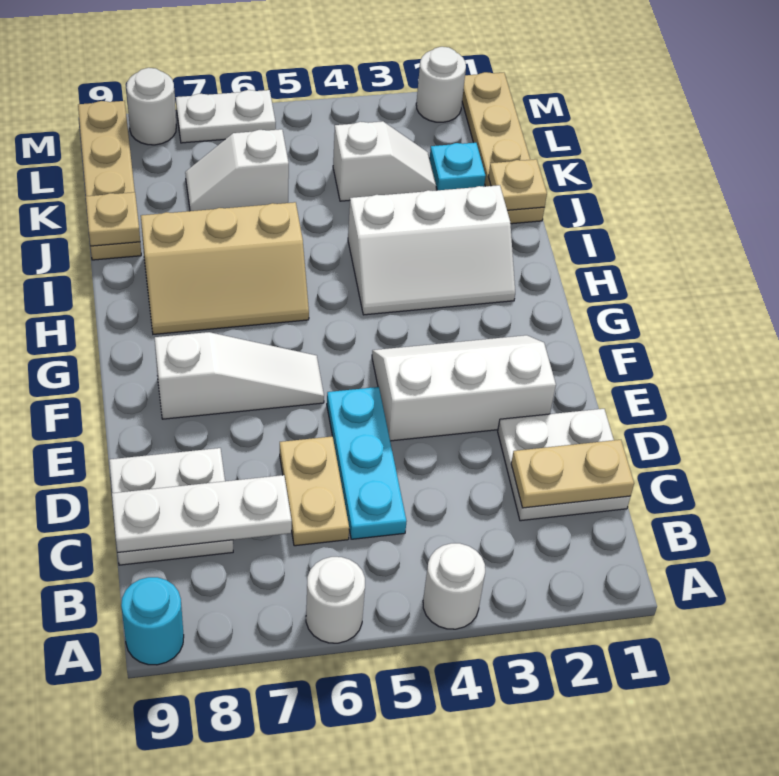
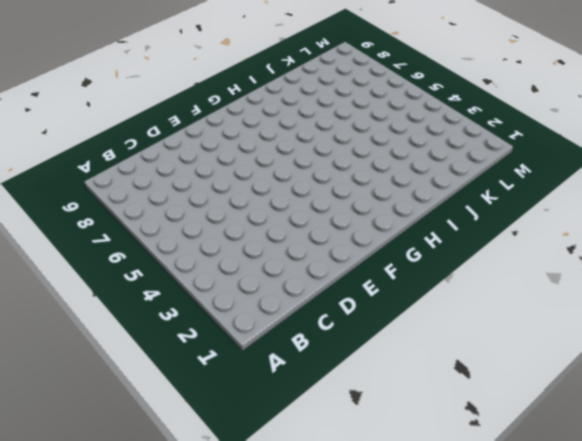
none -> white round brick A4 level 1
none -> white round brick A6 level 1
none -> cyan round brick A9 level 1

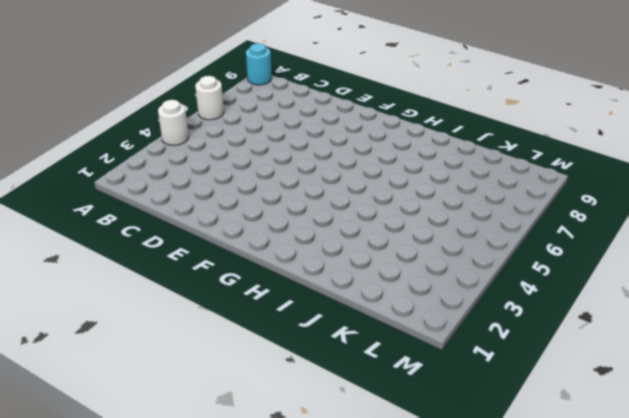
none -> white plate C1:D2 level 1
none -> cyan plate C5:E5 level 1
none -> tan plate C6:D6 level 1

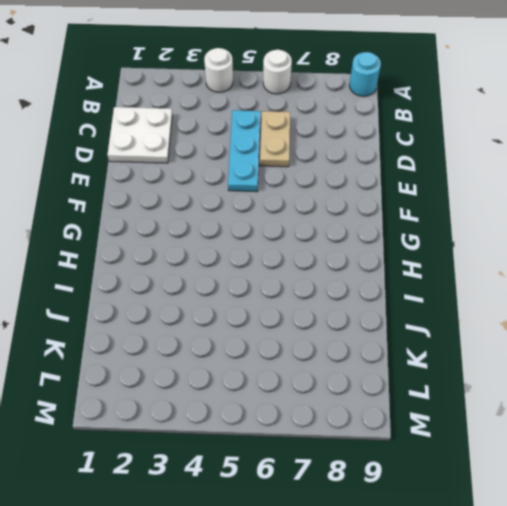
none -> white plate C8:D9 level 1
none -> white slope E2:F4 level 1 top E
none -> white slope F6:F8 level 1 top 8

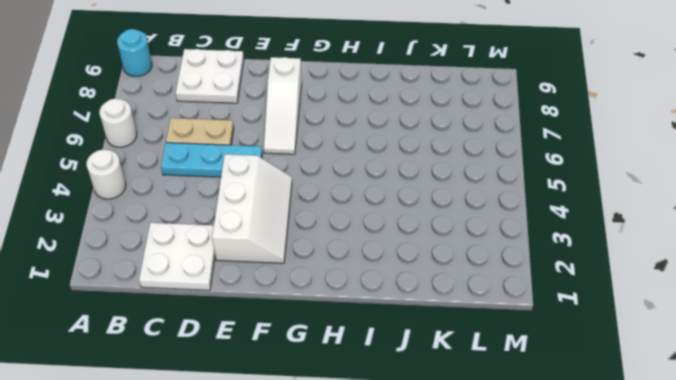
none -> white slope H2:I4 level 1 top I
none -> tan slope H6:I8 level 1 top I
none -> tan plate J1:M1 level 1

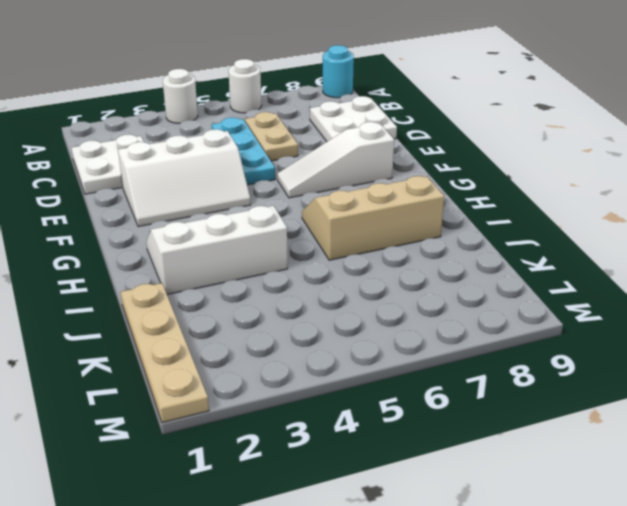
none -> tan plate J9:M9 level 1
none -> cyan plate K2 level 1
none -> white slope K3:K4 level 1 top 4

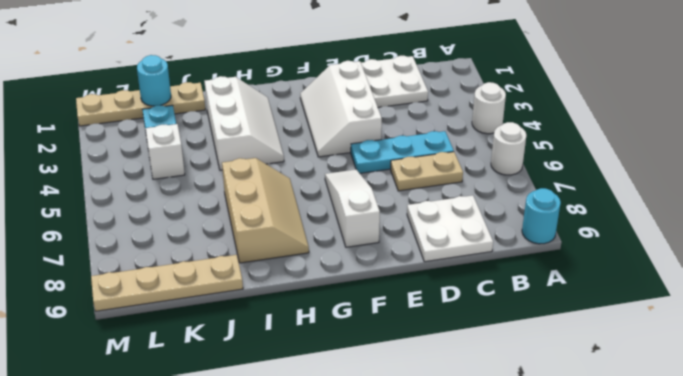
cyan round brick K1 level 2 -> none
none -> white slope K6:K7 level 1 top 6
none -> white round brick M2 level 1
none -> white plate M6:M7 level 1

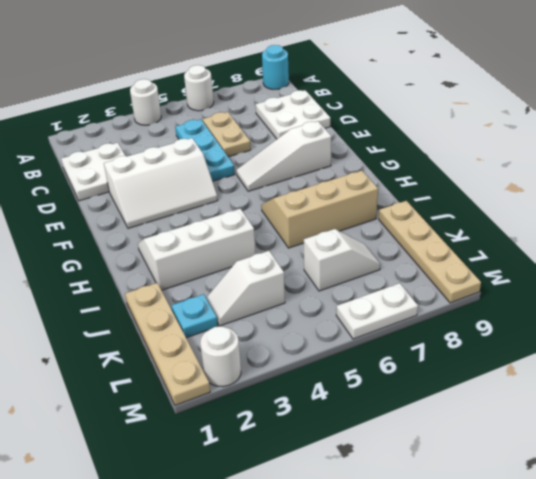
none -> white round brick M8 level 1
none -> tan plate C1:C2 level 2
none -> white plate C7:C9 level 2

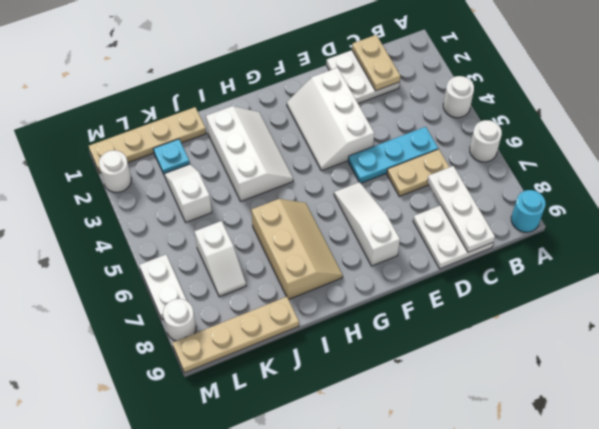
none -> tan plate J1 level 2
none -> tan plate J9 level 2

